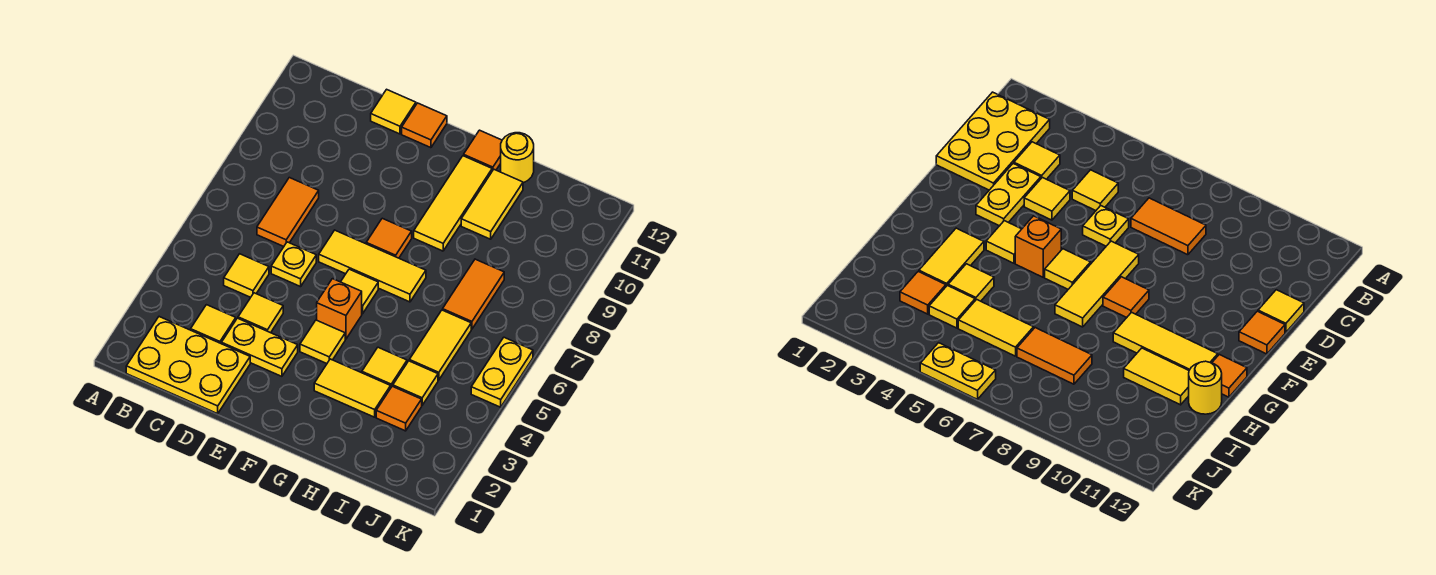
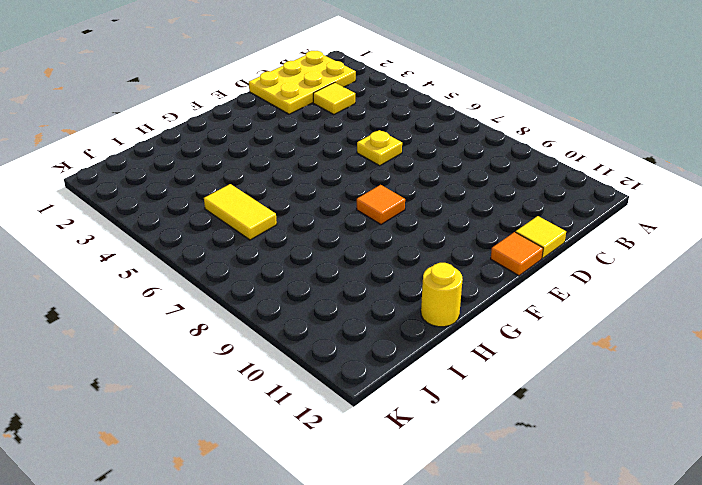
none -> yellow tile C5 level 1
none -> orange tile C7:C8 level 1
none -> yellow plate D3:E3 level 1

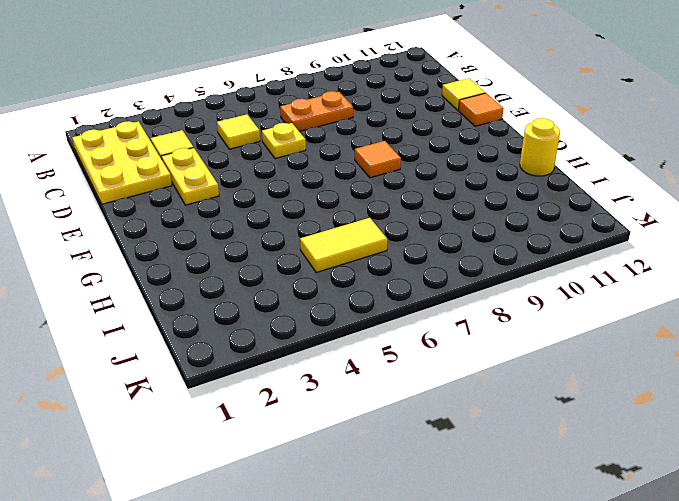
orange plate C7:C8 level 1 -> orange tile C7:C8 level 1
none -> yellow tile D4 level 1
none -> yellow tile E7:G7 level 1
none -> yellow tile F4 level 1

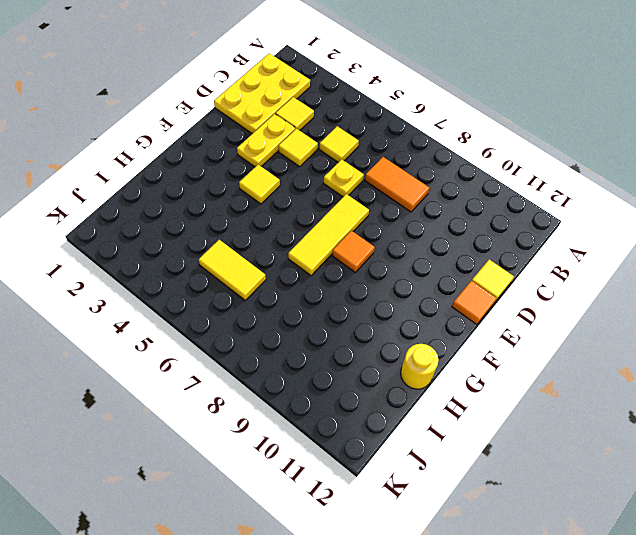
none -> orange brick F5 level 1
none -> yellow tile F6 level 1
none -> yellow tile G3:H3 level 1

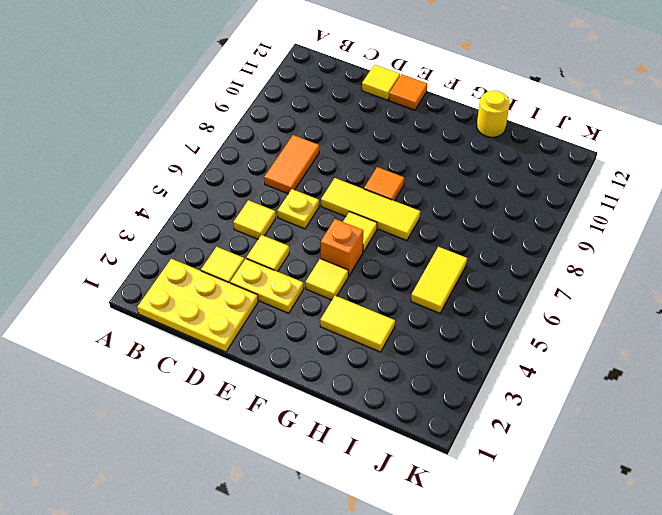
none -> yellow tile G9:G11 level 1
none -> orange tile G12 level 1
none -> yellow tile H4 level 1

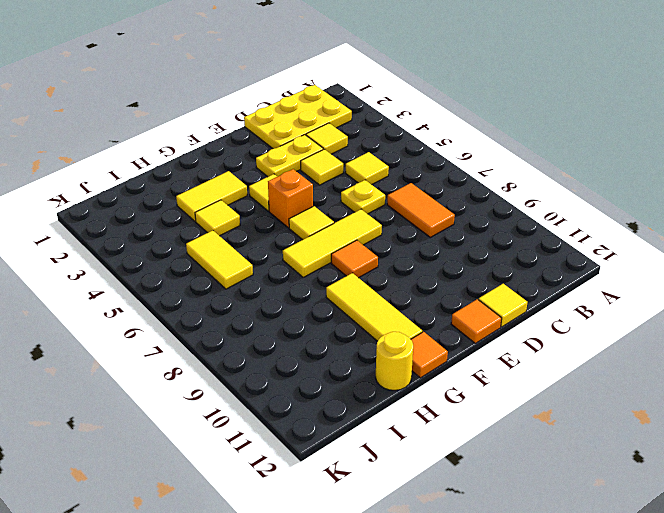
none -> yellow tile H10:H11 level 1
none -> orange tile I3 level 1
none -> yellow tile I4 level 1

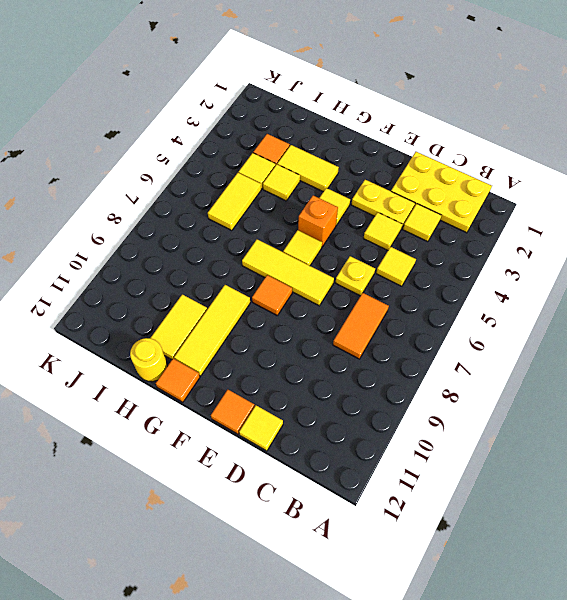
none -> orange tile I7:I8 level 1
none -> yellow plate K5:K6 level 1

